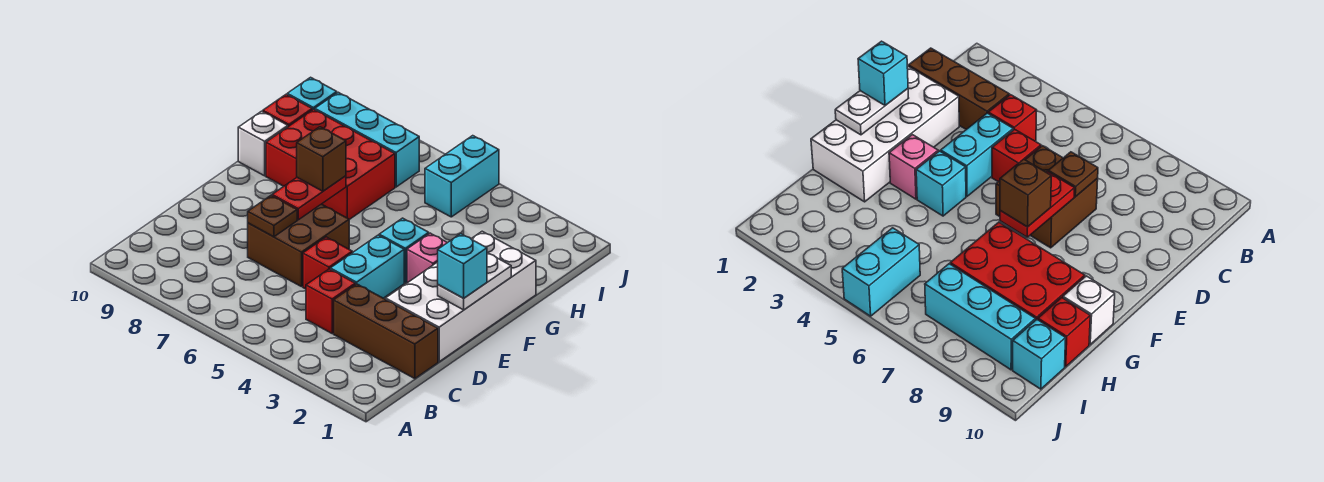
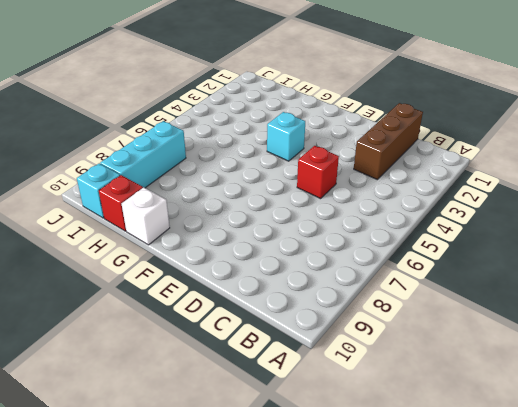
none -> red brick C4 level 1
none -> white brick D1:G2 level 1
none -> cyan brick D4:E4 level 1

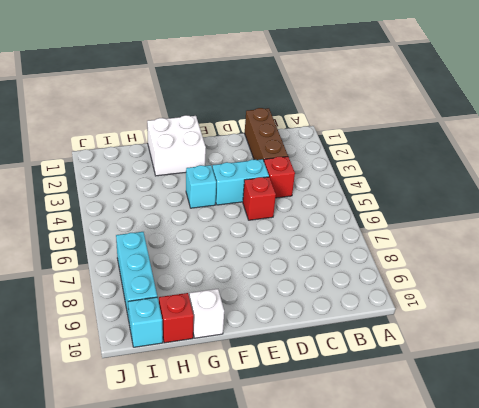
white brick F1:G2 level 1 -> white brick D1:G2 level 1
none -> brown brick D6:E7 level 1
none -> pink brick F3 level 1
none -> red brick G7:H9 level 1

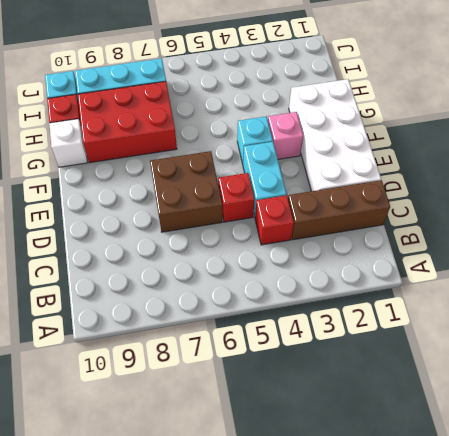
none -> cyan brick I5:J5 level 1
none -> brown plate D7 level 2
none -> white plate E1:F1 level 2

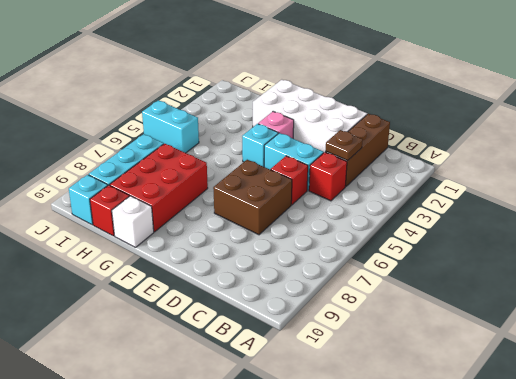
brown plate C3 level 2 -> brown plate D7 level 2
none -> white plate E1:F1 level 2
none -> red plate E7:F7 level 2
none -> cyan brick E1 level 3

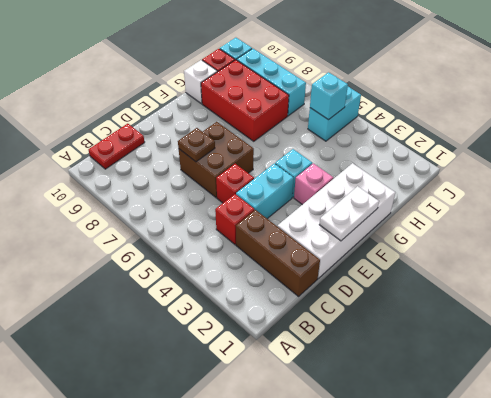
red plate B10:C10 level 1 -> red plate E7:F7 level 2
cyan brick I5 level 2 -> cyan brick E1 level 3
none -> brown brick F7 level 3

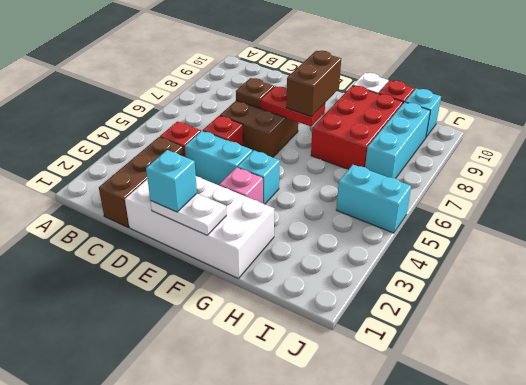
brown brick F7:F8 level 3 -> brown brick F7 level 3

